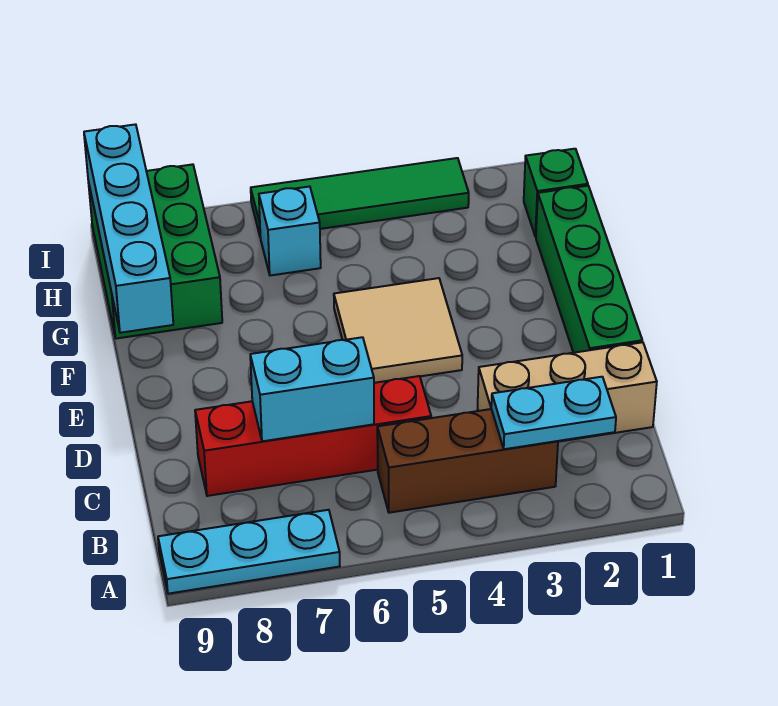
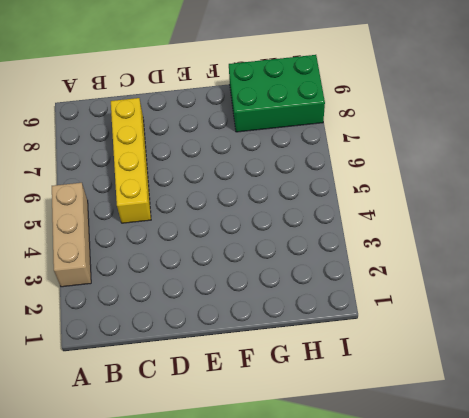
tan brick A3:A5 level 1 -> tan brick C1:C3 level 1
yellow brick C5:C8 level 1 -> red brick C5:C8 level 1
none -> cyan plate A7:A9 level 1
none -> brown brick B3:B5 level 1
none -> green brick D1:G1 level 1

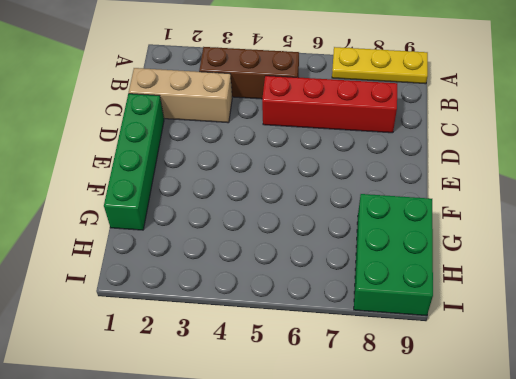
yellow plate A7:A9 level 1 -> cyan plate A7:A9 level 1
none -> tan tile E4:F5 level 1
none -> green brick H1 level 1
none -> cyan brick H6 level 1

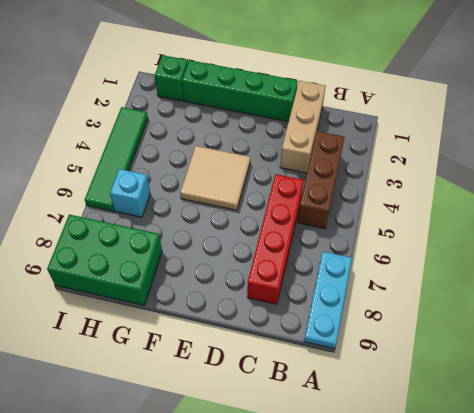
none -> cyan plate B2:B3 level 2
none -> cyan brick C6:C7 level 2
none -> cyan brick F9:I9 level 2

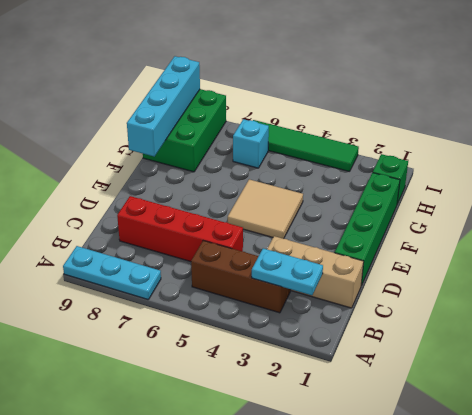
none -> cyan brick C6:C7 level 2

